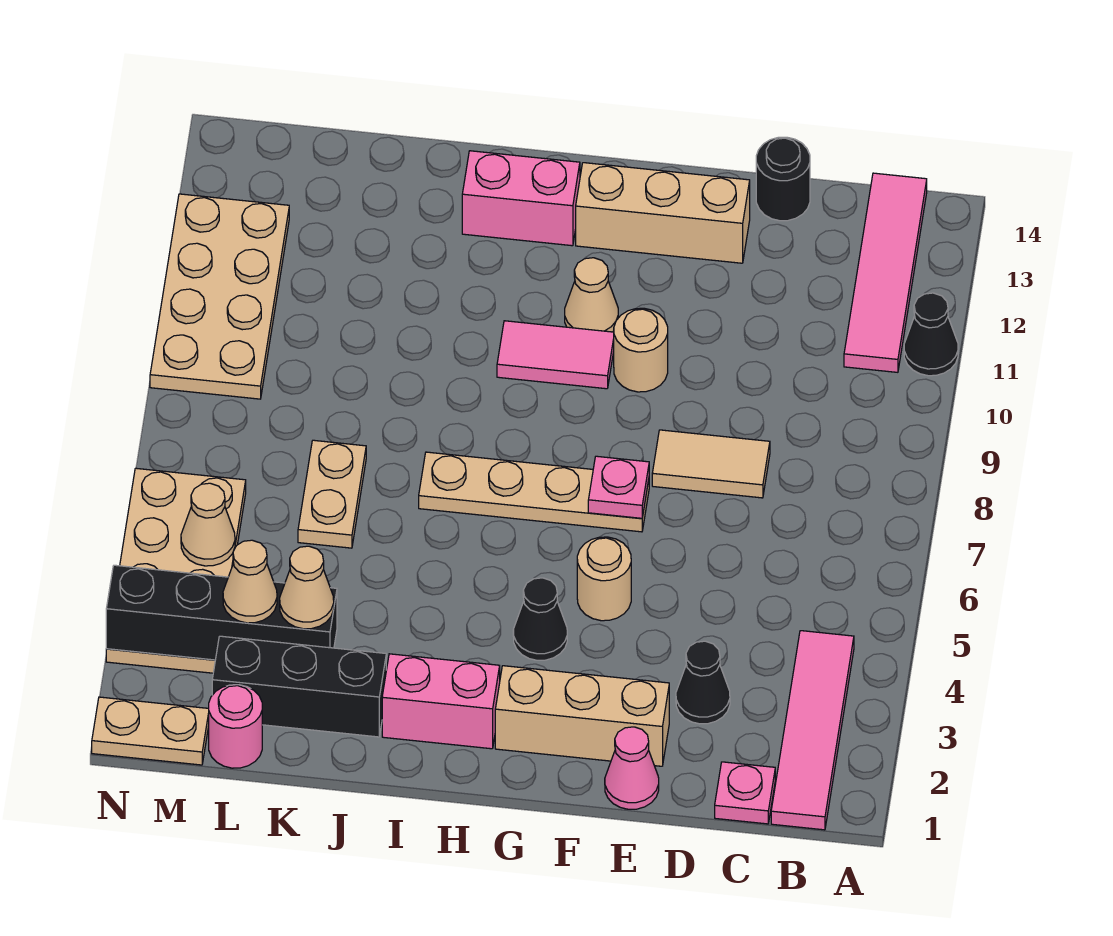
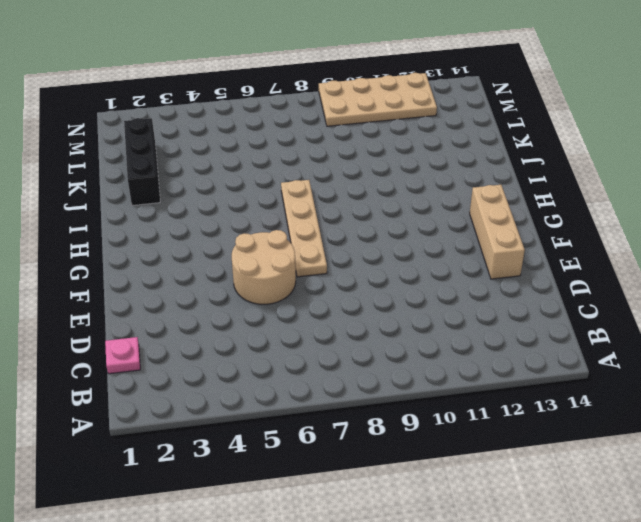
tan round brick E5:F6 level 1 -> tan round brick F5 level 1
none -> black cone A11 level 1
none -> pink tile B1:B4 level 1
none -> pink tile B11:B14 level 1

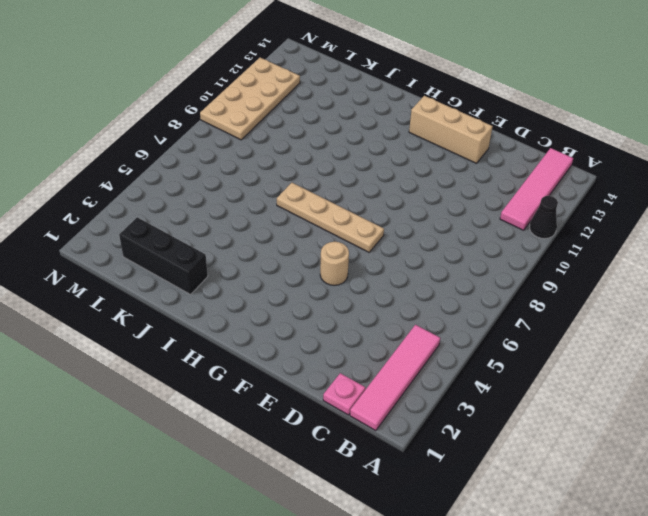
none -> black cone D3 level 1
none -> tan tile D8:E8 level 1
none -> black round brick D14 level 1

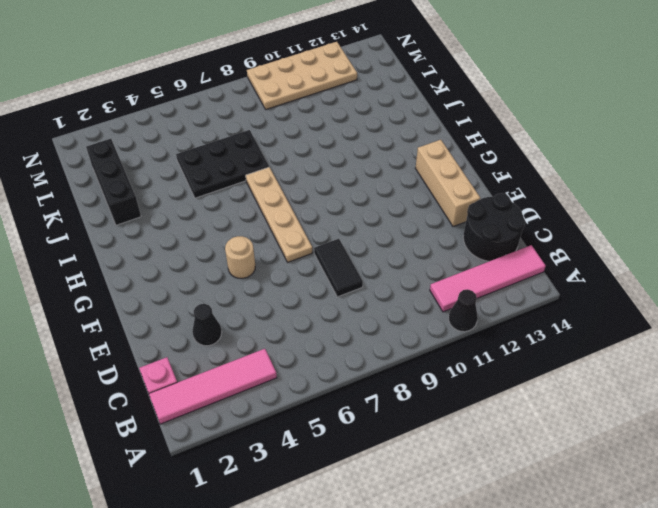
black round brick C13:D14 level 1 -> black round brick D14 level 1
black tile D8:E8 level 1 -> tan tile D8:E8 level 1
black plate J5:K7 level 1 -> tan plate K6:K7 level 1
none -> pink cone E1 level 1
none -> tan brick E2:G2 level 1
none -> tan round brick F10 level 1

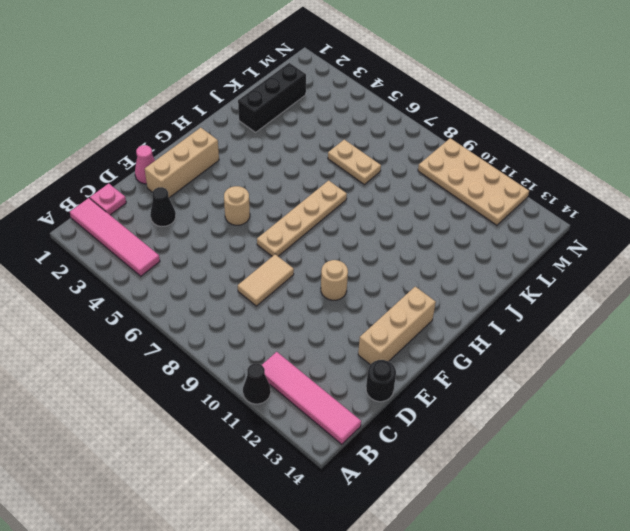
none -> black cone G4 level 1
none -> pink tile G10:H10 level 1
none -> tan cone G11 level 1

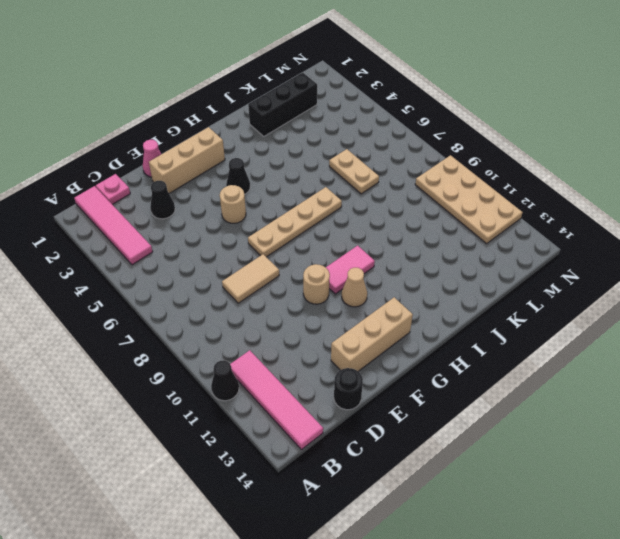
none -> pink brick H2:I2 level 1
none -> pink brick H13:I13 level 1
none -> pink round brick L1 level 1

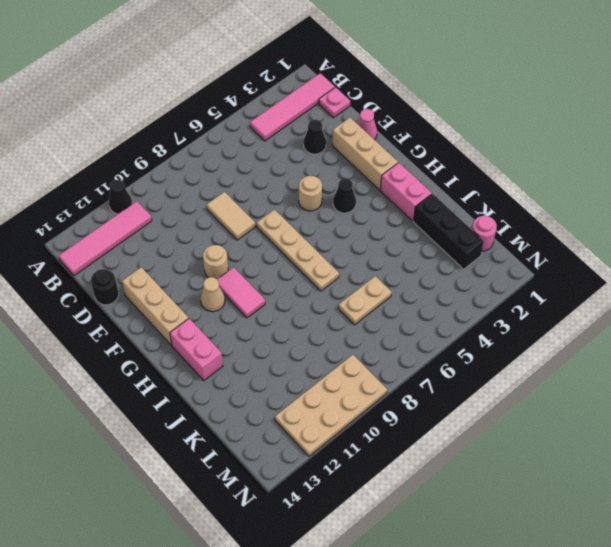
none -> tan plate M1:N1 level 1
none -> tan plate M3:N6 level 1
none -> pink plate F7 level 2

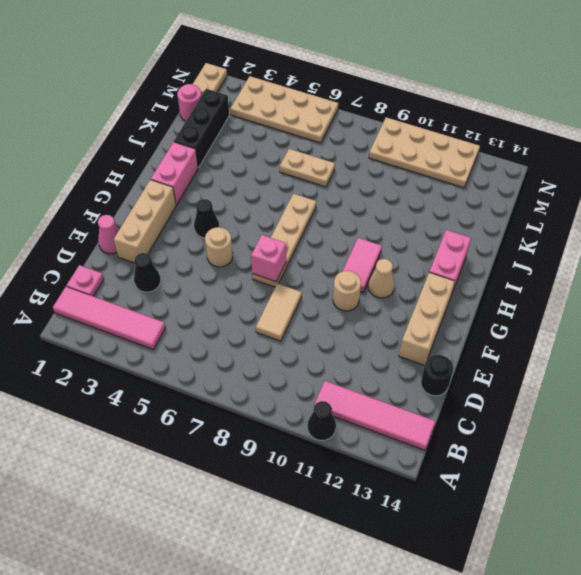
pink brick F7 level 2 -> pink plate F7 level 2
none -> black brick K3:N3 level 2
none -> tan cone M5 level 2
none -> tan cone K3 level 3

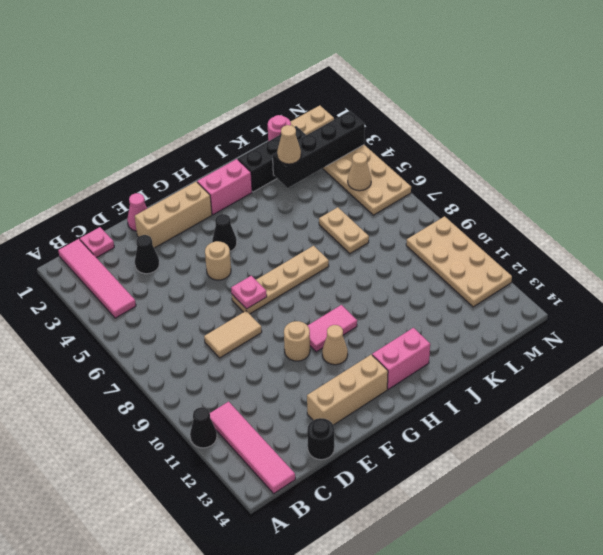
none -> tan cone L3 level 3

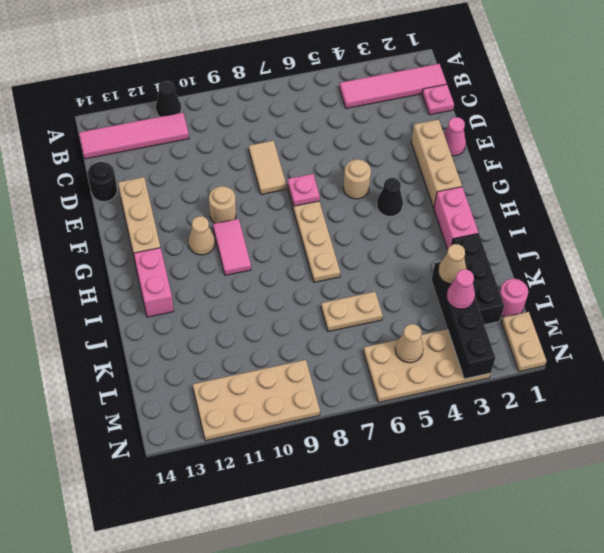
pink cone L3 level 3 -> tan cone L3 level 3
none -> black cone D3 level 1

